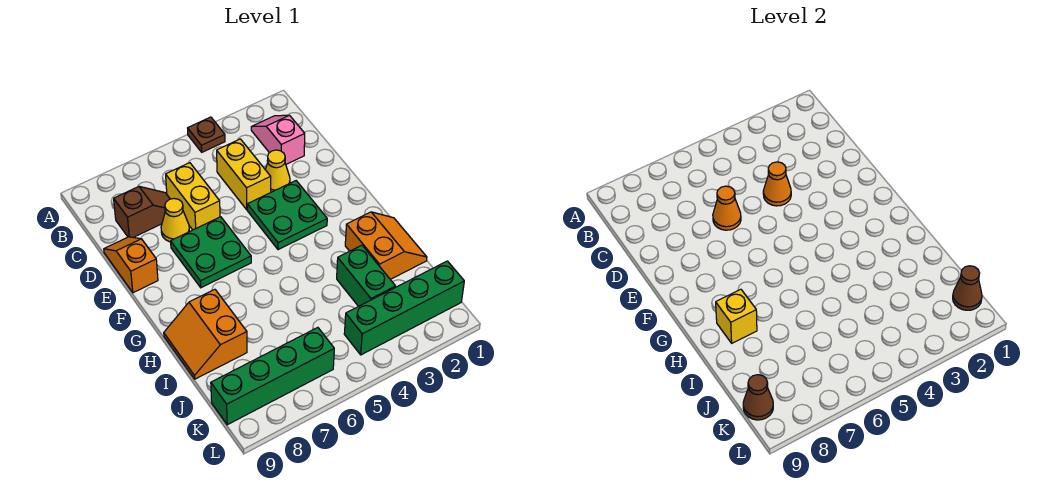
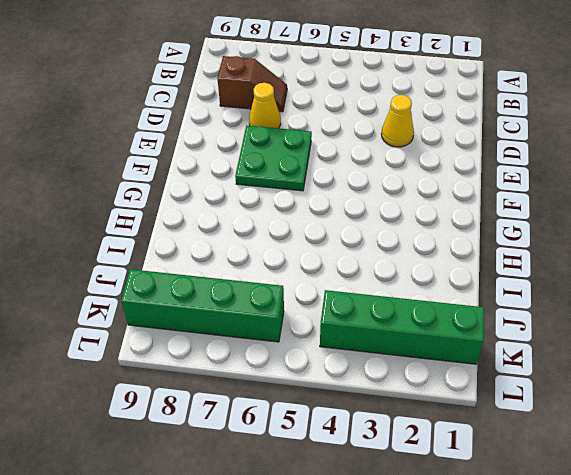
none -> brown plate A4 level 1
none -> pink slope B2:C2 level 1 top C
none -> yellow brick C4:D4 level 1

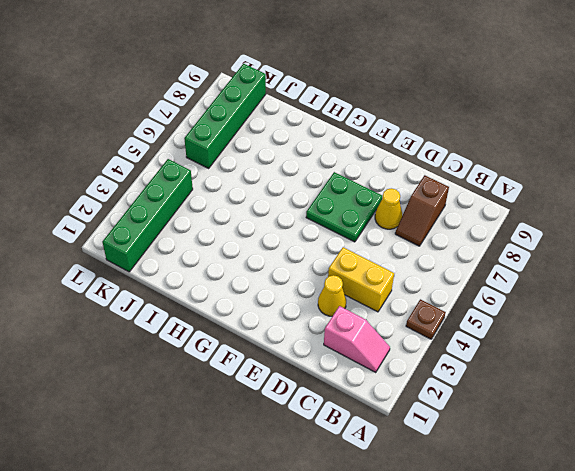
none -> yellow brick C6:D6 level 1
none -> orange slope D9:E9 level 1 top E
none -> green plate E3:F4 level 1

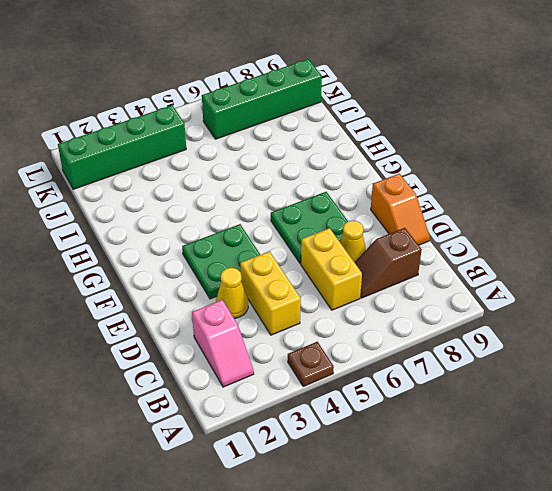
none -> orange slope H1:I2 level 1 top 2
none -> orange slope H8:I9 level 1 top 8
none -> green brick I3:J3 level 1

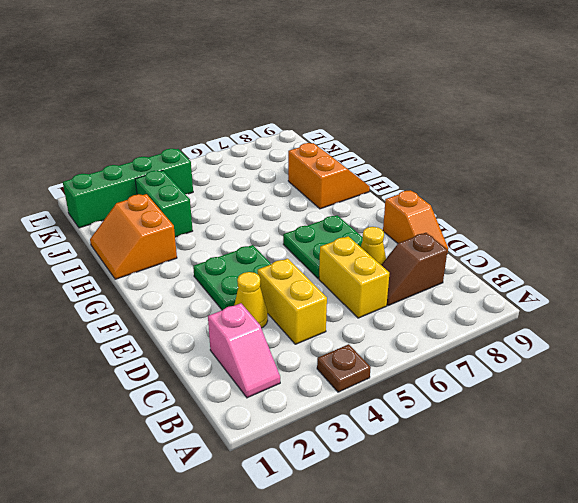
none -> green brick K6:K9 level 1
none -> orange cone D4 level 2
none -> orange cone D6 level 2

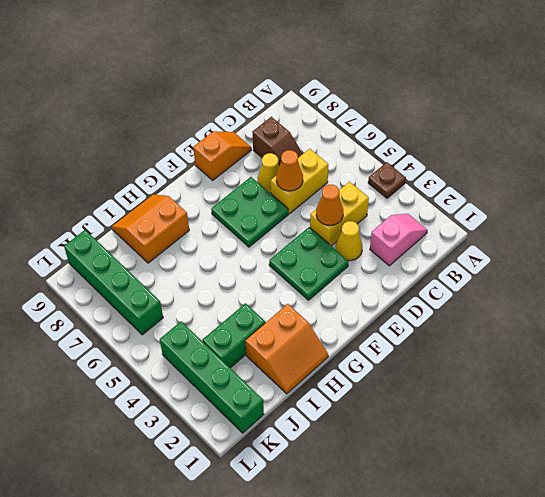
none -> yellow brick H8 level 2
none -> brown cone K1 level 2
none -> brown cone K9 level 2

